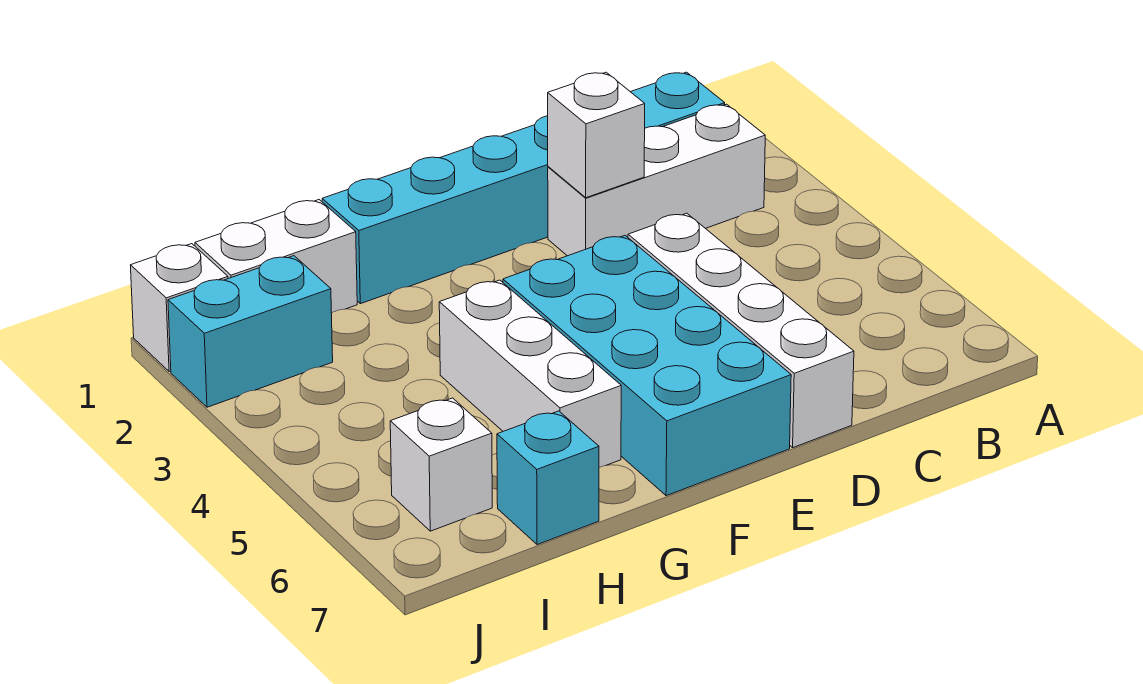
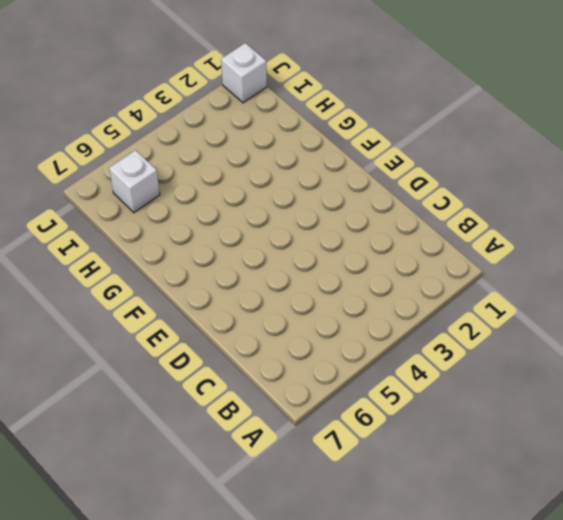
none -> cyan brick B1:G1 level 1
none -> white brick B2:D2 level 1

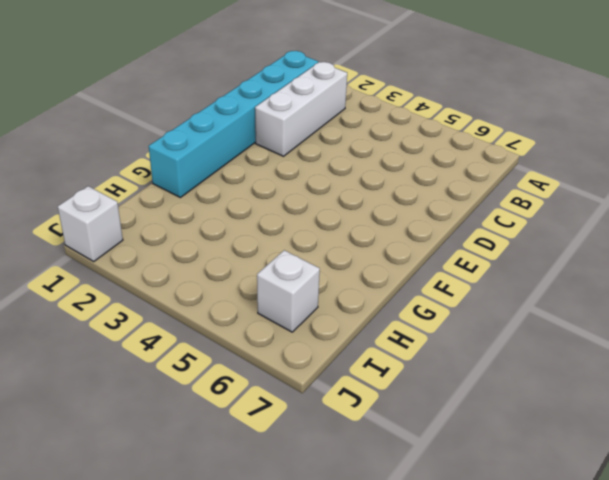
none -> white brick D4:D7 level 1
none -> cyan brick E4:F7 level 1

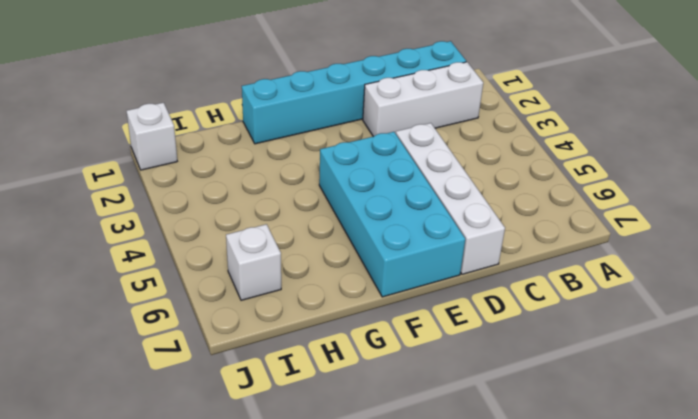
none -> white brick G4:G6 level 1
none -> white brick H1:I1 level 1

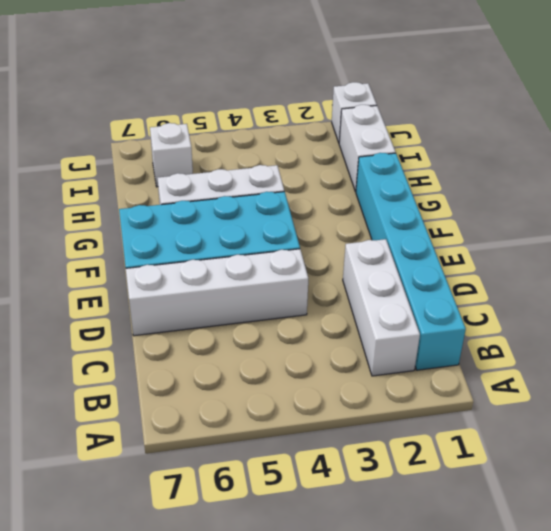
none -> cyan brick H7 level 1
none -> cyan brick I2:J2 level 1

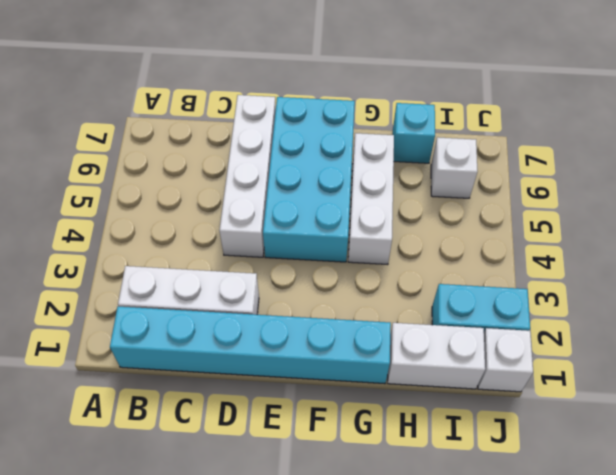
none -> white brick D2 level 2

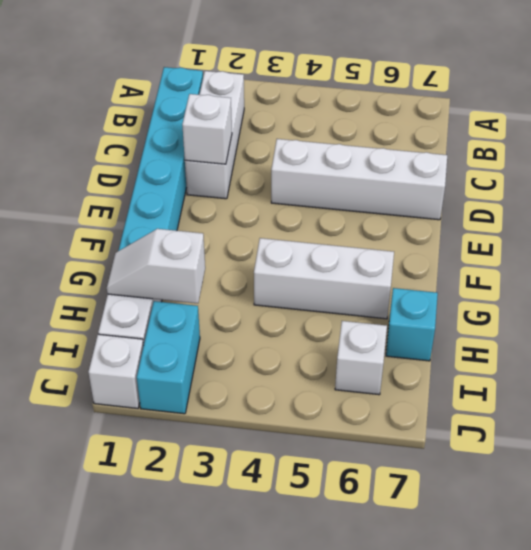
white slope H1:H2 level 2 top 2 -> none
none -> cyan brick E4:F7 level 1

